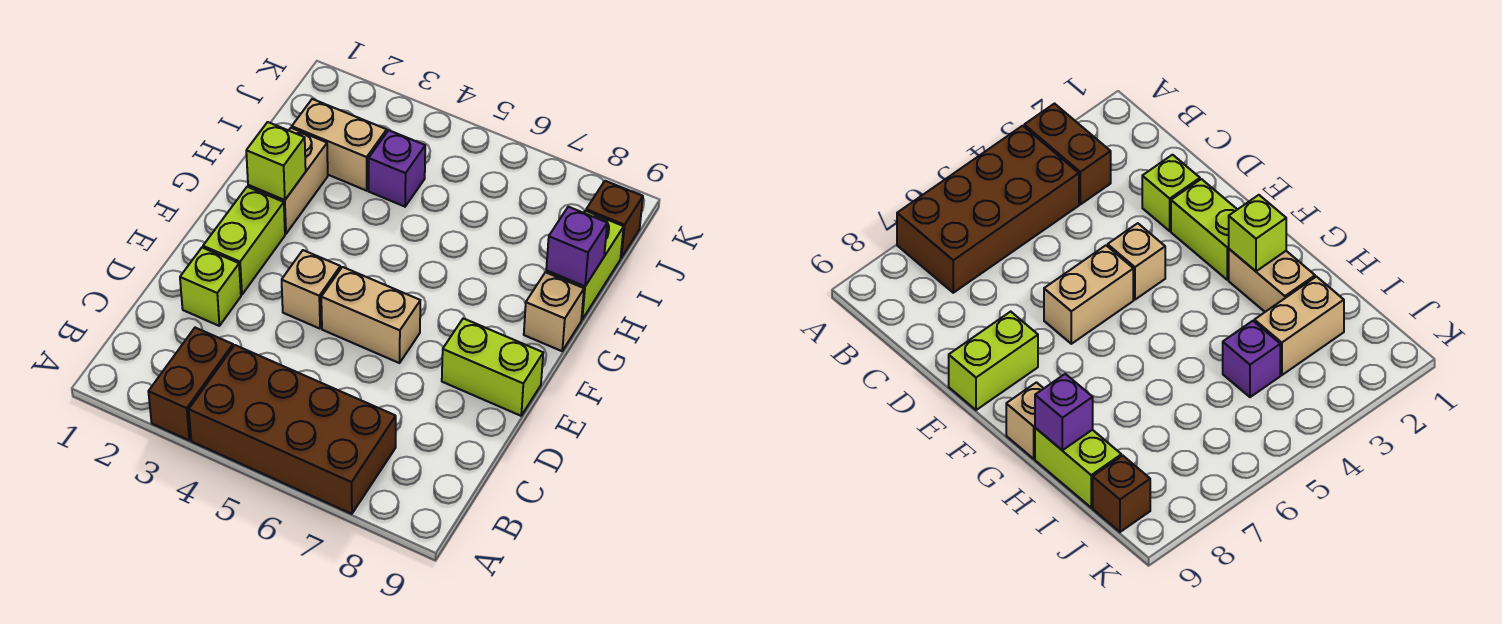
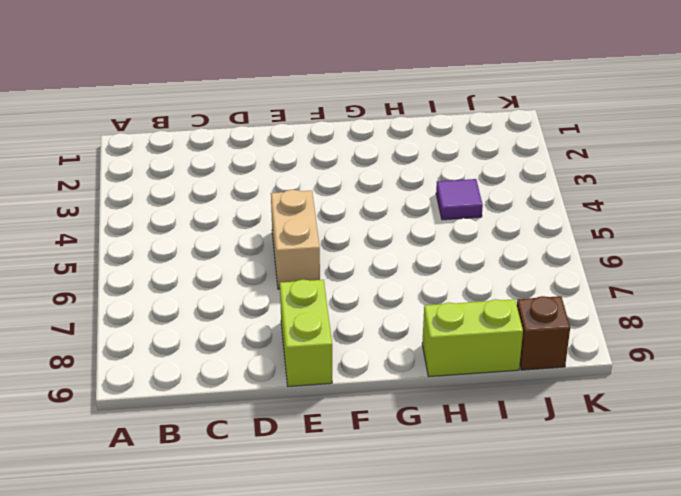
purple tile I4 level 1 -> purple brick I4 level 1
none -> brown brick A3:B3 level 1
none -> brown brick A4:B7 level 1
none -> lime brick D2 level 1

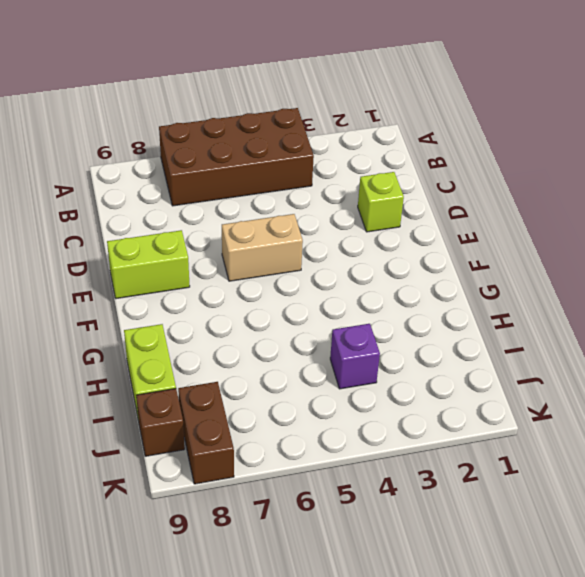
brown brick J8:K8 level 1 -> brown brick A3:B3 level 1
none -> lime brick E2:F2 level 1
none -> tan brick E4 level 1
none -> tan brick G2:H2 level 1

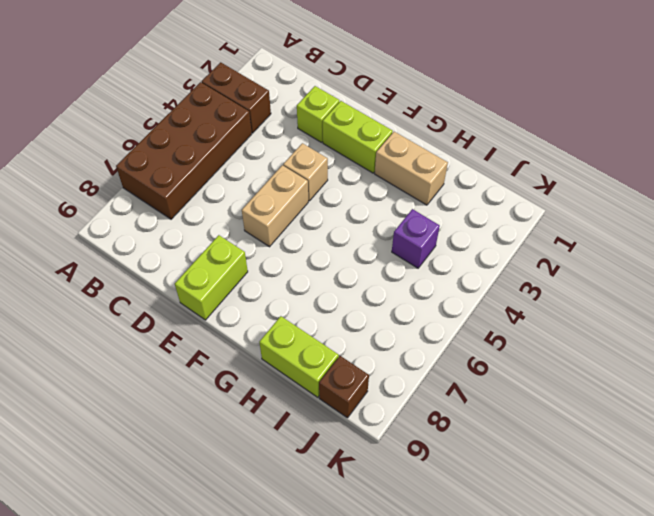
none -> tan brick G9 level 1
none -> tan brick I2:I3 level 1
none -> lime brick G2 level 2

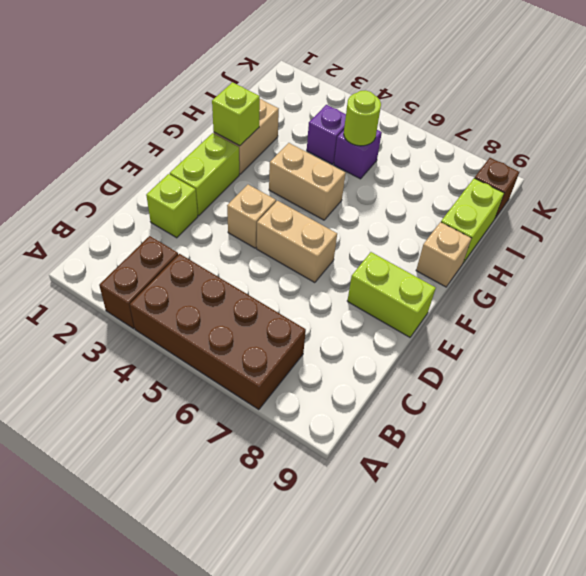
tan brick G4:G5 level 1 -> tan brick I2:I3 level 1
purple brick I5 level 1 -> purple brick H9 level 2
lime round brick I5 level 2 -> none

